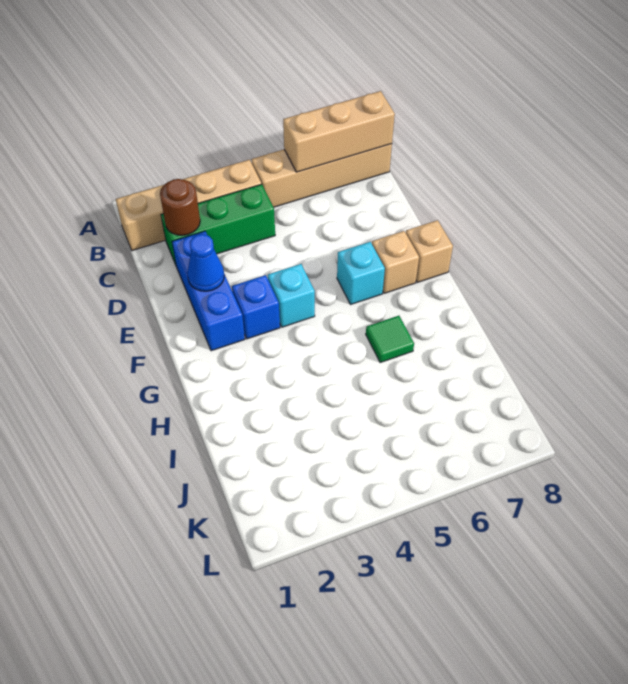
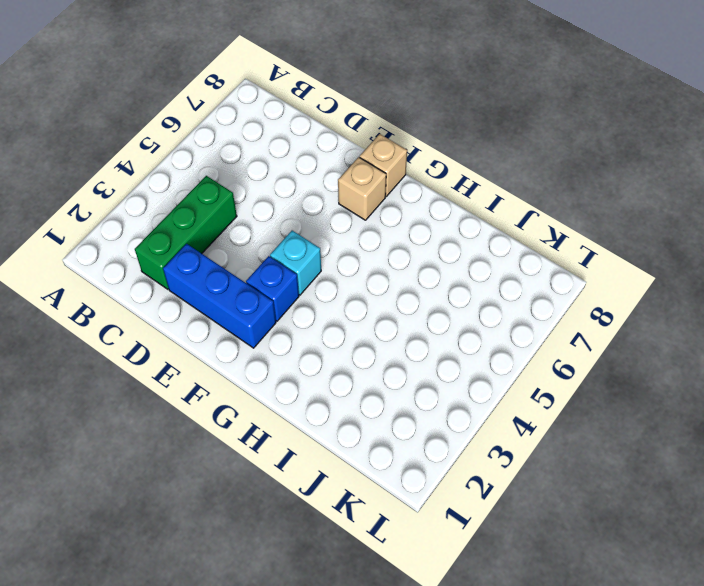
none -> tan brick B1:B4 level 1
none -> tan brick B5:B8 level 1
none -> cyan brick F6 level 1

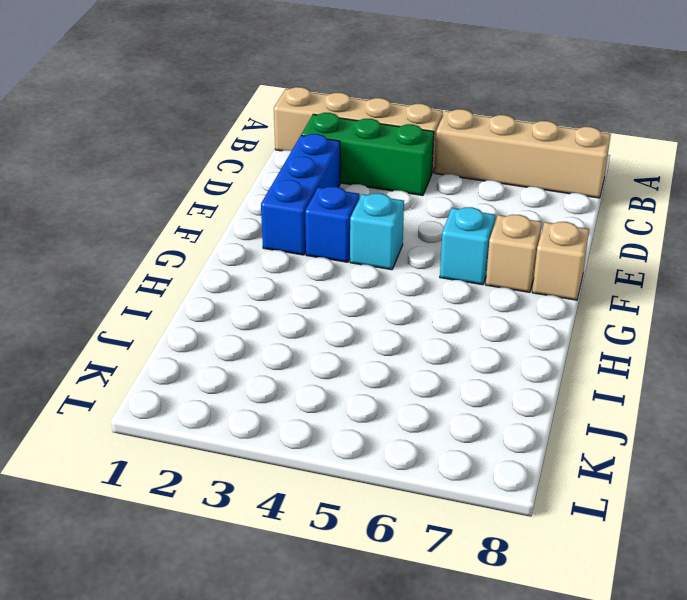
none -> green tile H6 level 1
none -> tan brick B6:B8 level 2
none -> brown round brick C2 level 2

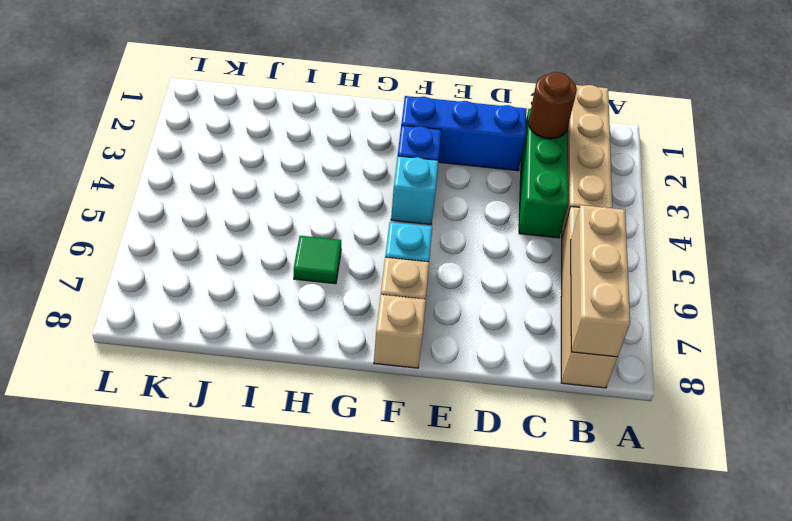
none -> blue cone E2 level 2

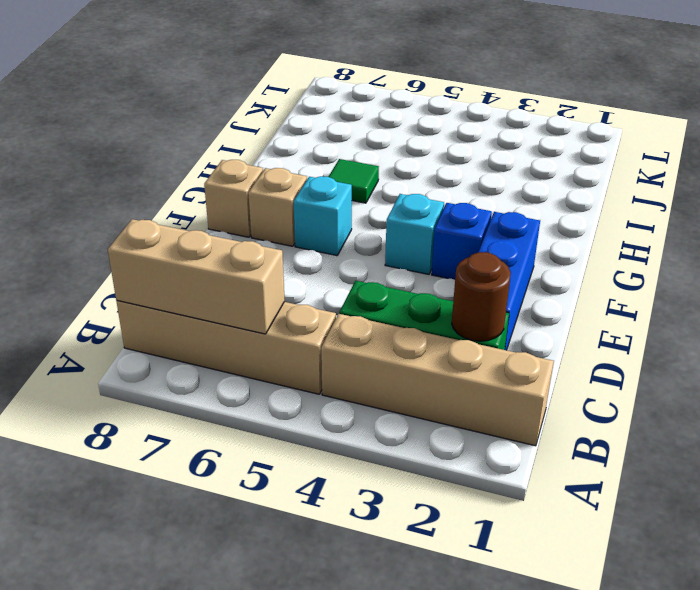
none -> blue cone E2 level 2

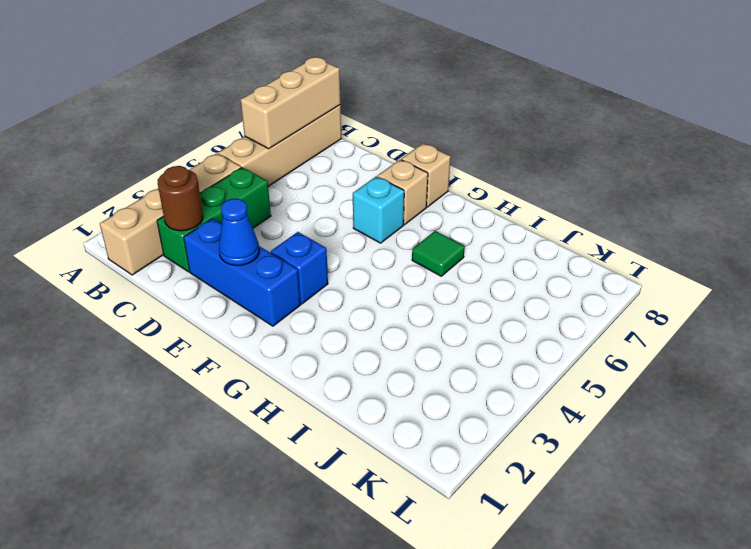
none -> cyan brick F4 level 1

